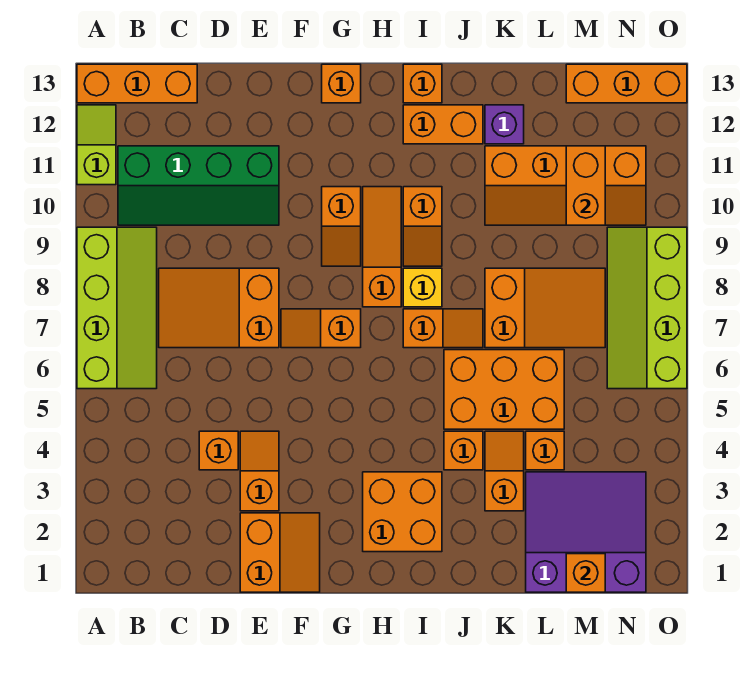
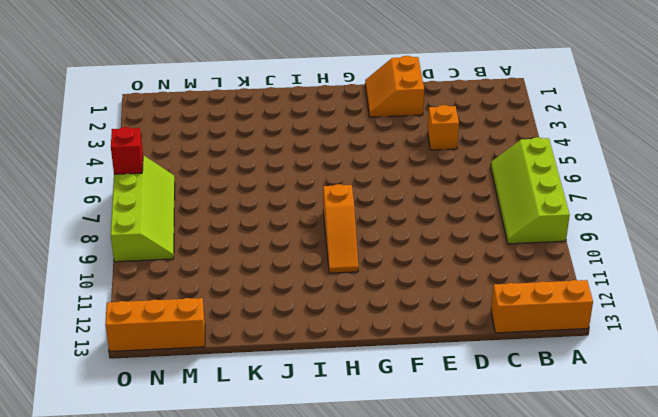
red brick O6 level 2 -> none
none -> lime slope A11:A12 level 1 top 11
none -> green slope B10:E11 level 1 top 11
none -> orange slope C7:E8 level 1 top E
none -> orange slope E3:E4 level 1 top 3

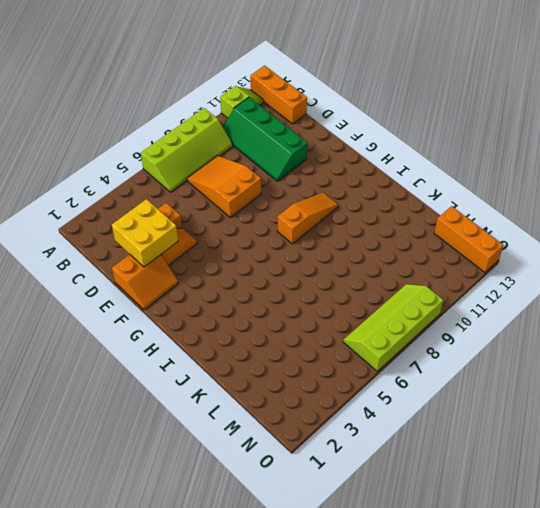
yellow brick D2:E3 level 2 -> none
none -> orange slope F7:G7 level 1 top G
none -> orange slope G9:G10 level 1 top 10
none -> orange brick G13 level 1
none -> orange brick H2:I3 level 1

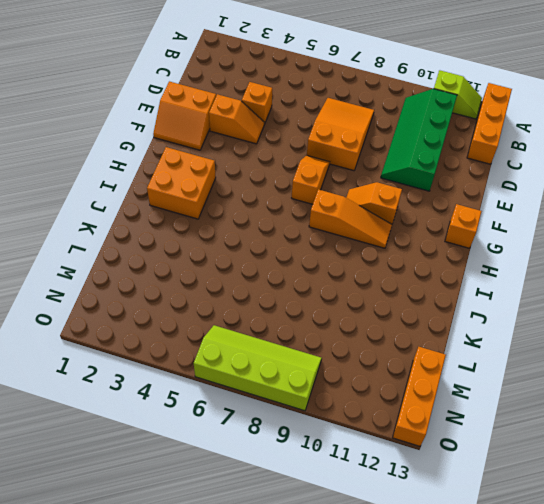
none -> lime slope A6:B9 level 1 top A
none -> orange slope I7:J7 level 1 top I
none -> yellow brick I8 level 1
none -> orange slope I9:I10 level 1 top 10

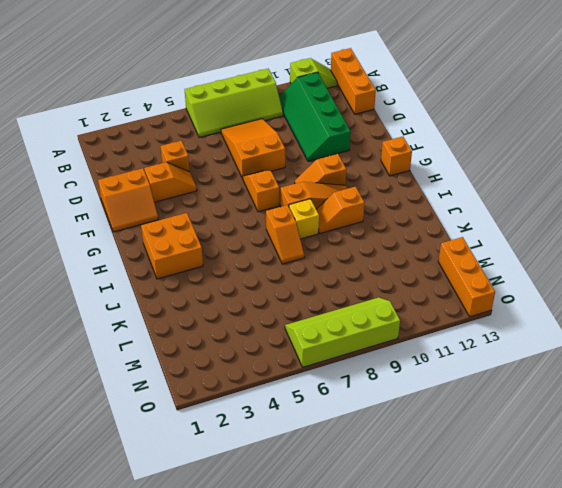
none -> orange brick I12:J12 level 1
none -> orange brick I13 level 1
none -> orange brick J4 level 1
none -> orange brick J5:L6 level 1

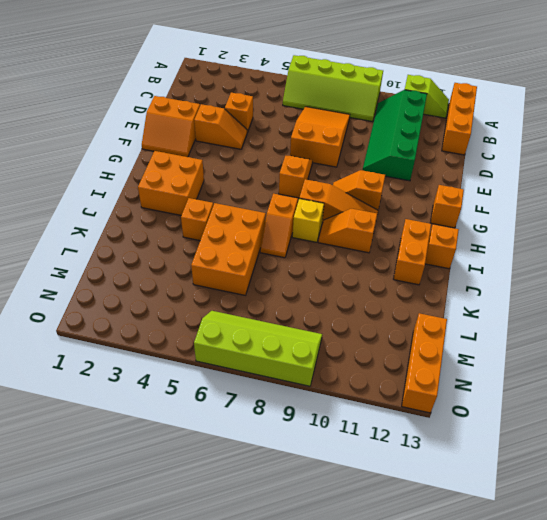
none -> orange slope K3:K4 level 1 top 3
none -> orange slope K7:M8 level 1 top K
none -> orange slope K10:N11 level 1 top 11
none -> purple brick K12 level 1

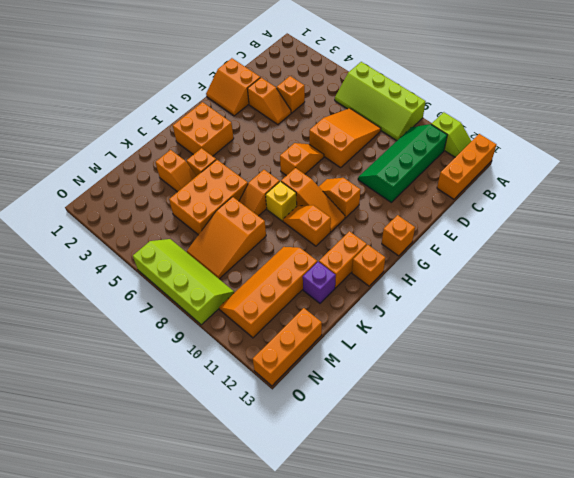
none -> purple slope L1:N3 level 1 top 1
none -> orange brick L4 level 1
none -> orange brick M1 level 2
none -> orange brick M10:M11 level 2

